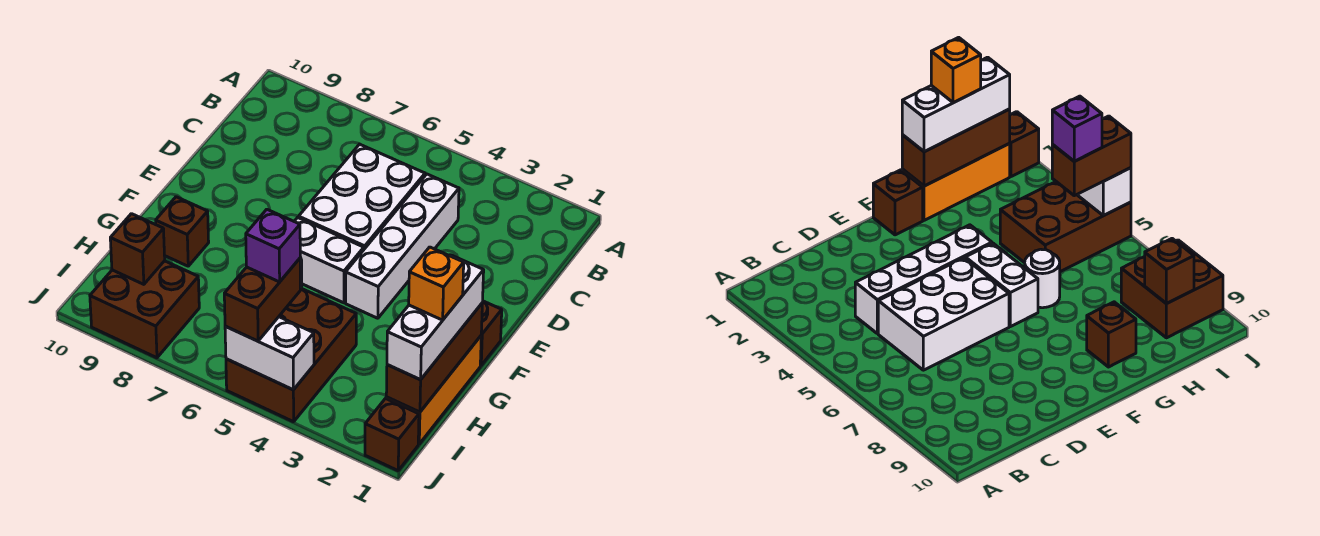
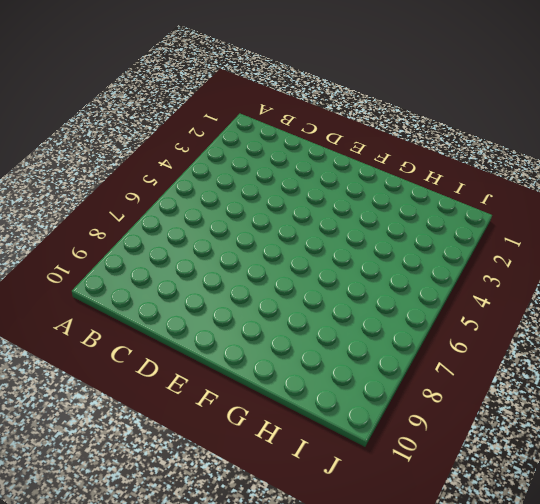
none -> white brick C4:F4 level 1
none -> white brick C5:E6 level 1
none -> brown brick F1 level 1

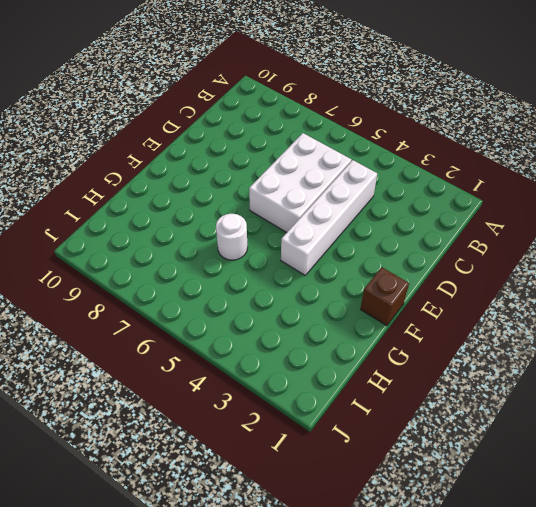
none -> white brick F5:F6 level 1
none -> orange brick G1:I1 level 1
none -> brown brick G9 level 1

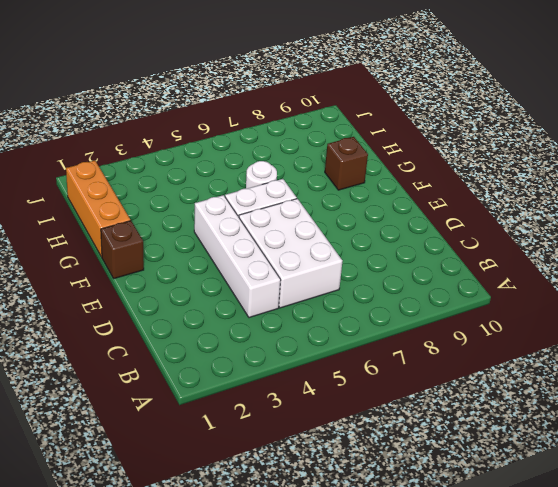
none -> brown brick H4:J5 level 1
none -> brown brick I8:J9 level 1
none -> brown brick J1 level 1

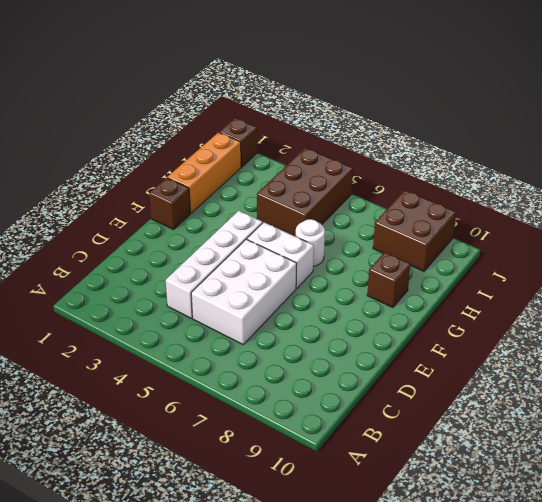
none -> brown brick G1:I1 level 2
none -> brown brick I9 level 2
none -> white brick J4:J5 level 2

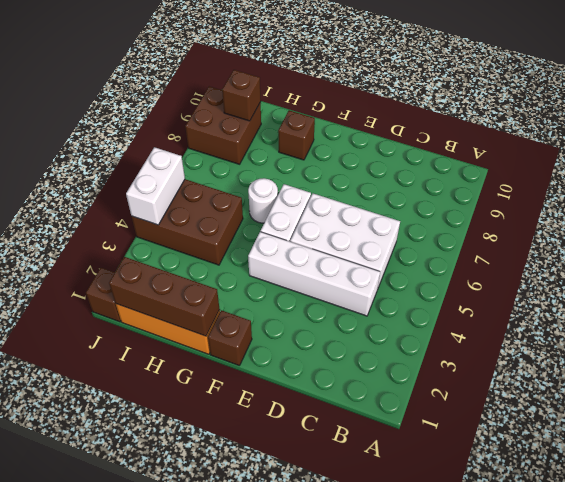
none -> white brick G1:I1 level 3
none -> brown brick I5:J5 level 3
none -> orange brick H1 level 4

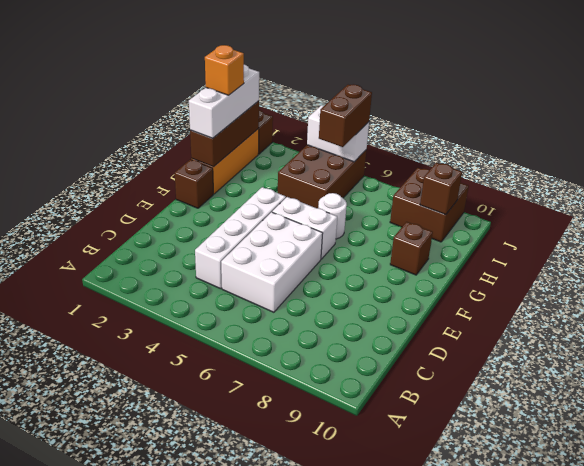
none -> purple brick I5 level 4

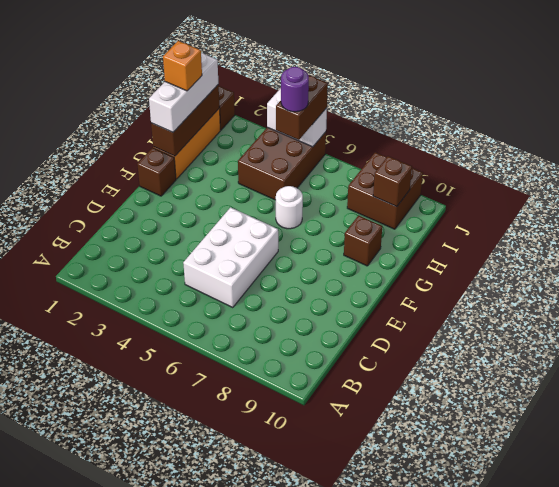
purple round brick I5 level 4 -> purple brick I5 level 4
none -> white brick C4:F4 level 1
none -> white brick F5:F6 level 1

